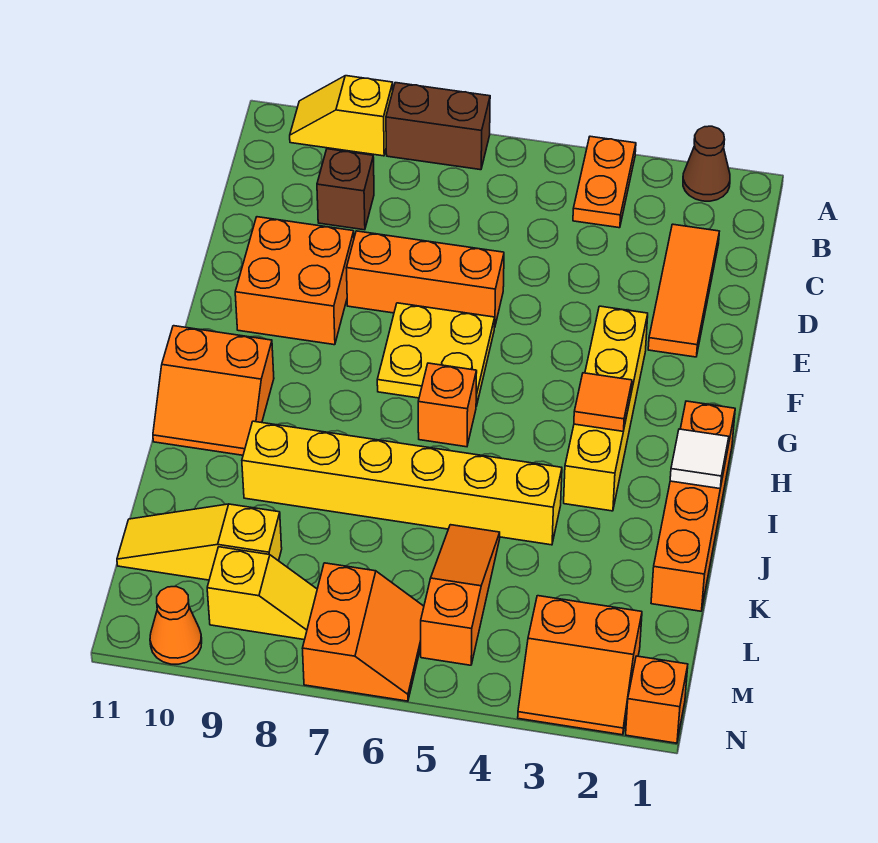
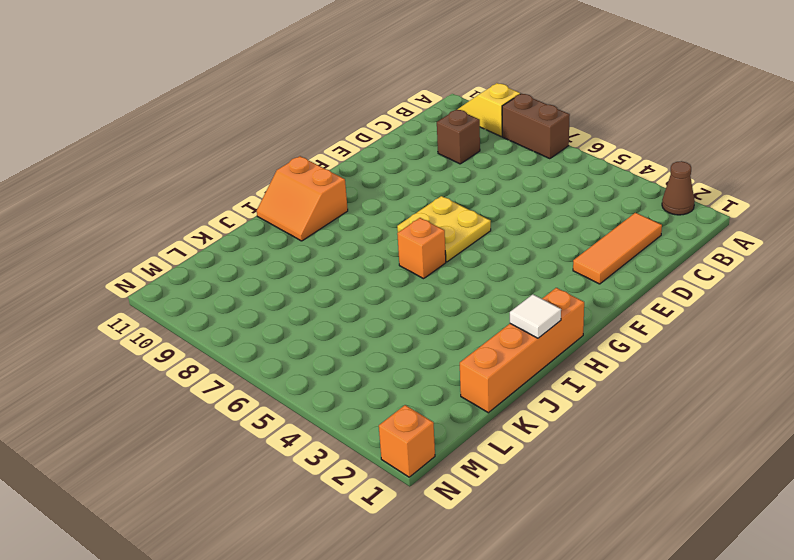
none -> orange plate A4:B4 level 1
none -> orange brick E6:E8 level 1
none -> orange brick E9:F10 level 1

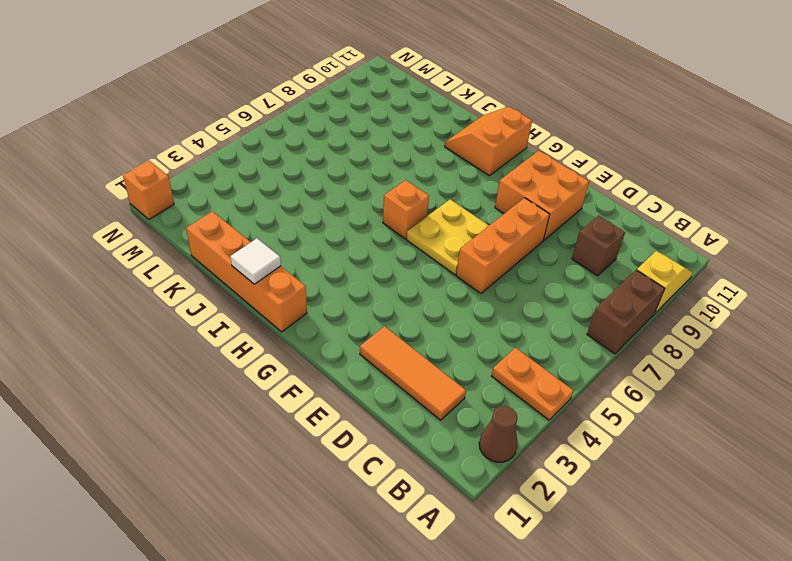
none -> yellow brick F3:I3 level 1
none -> yellow brick J4:J9 level 1
none -> orange slope K5:M5 level 1 top M

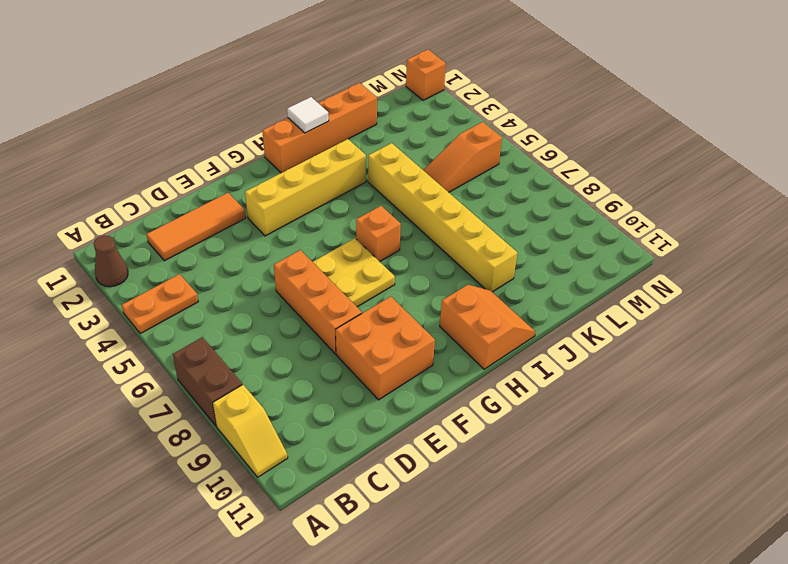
none -> brown brick C9 level 1
none -> yellow slope L9:L11 level 1 top 9
none -> orange slope M2:N3 level 1 top M

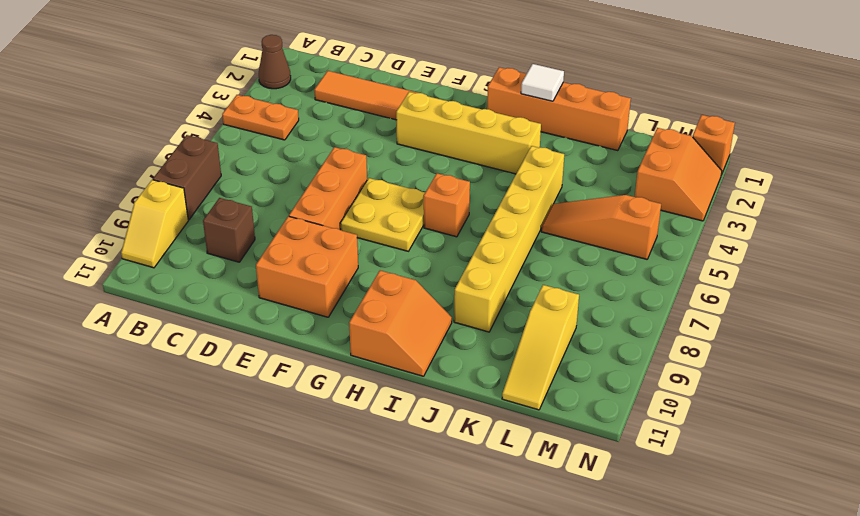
none -> orange slope M6:N7 level 1 top 7
none -> yellow slope M8:M9 level 1 top 9
none -> orange cone N10 level 1

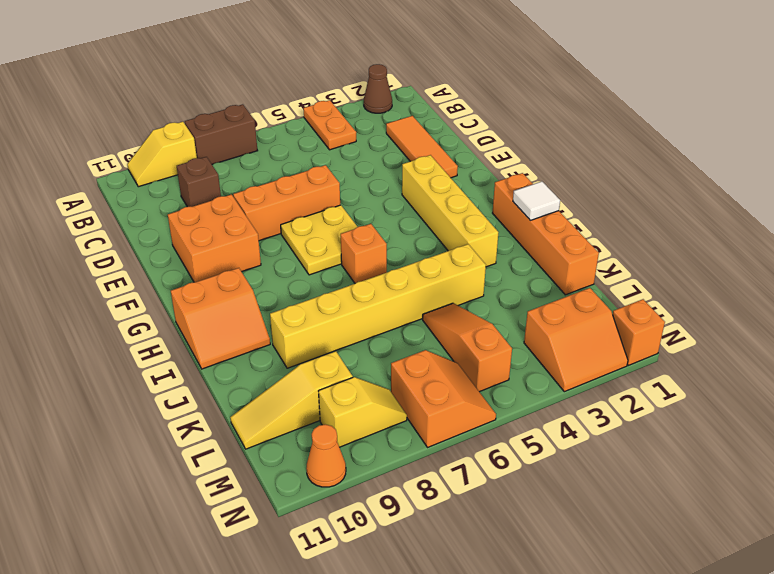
none -> orange tile H3 level 2

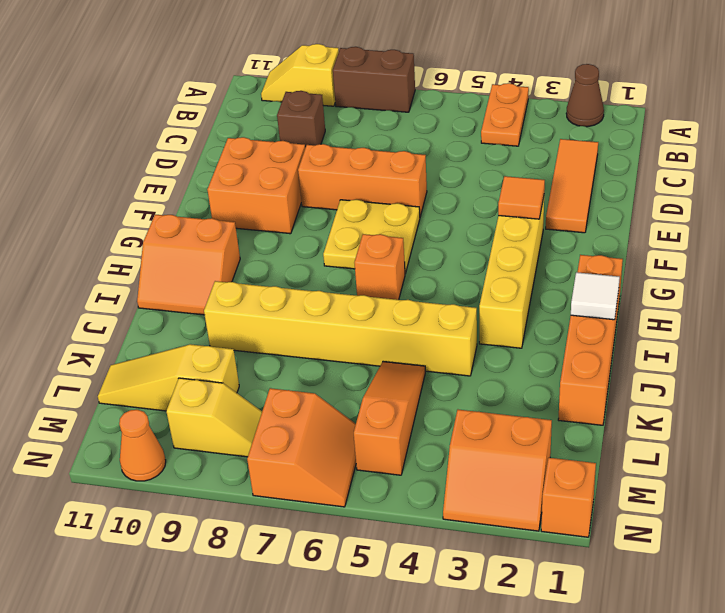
orange tile F3 level 2 -> orange tile H3 level 2

